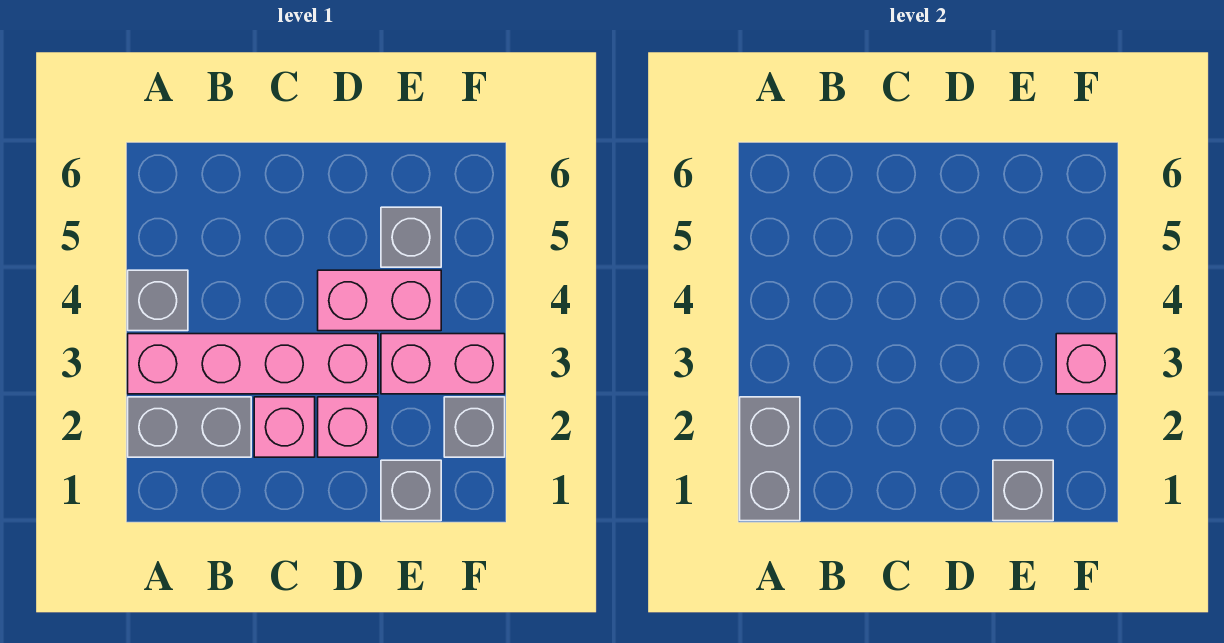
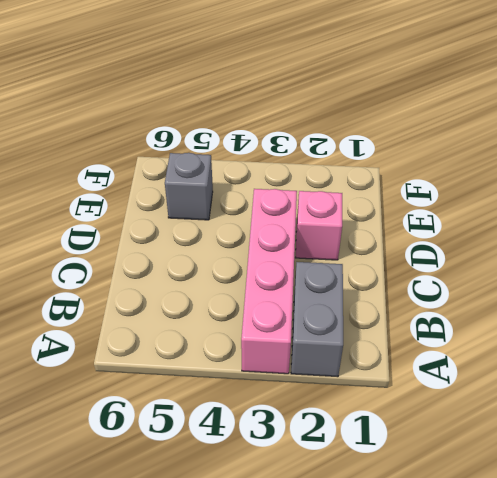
none -> grey brick A4 level 1
none -> pink brick C2 level 1
none -> pink brick D4:E4 level 1

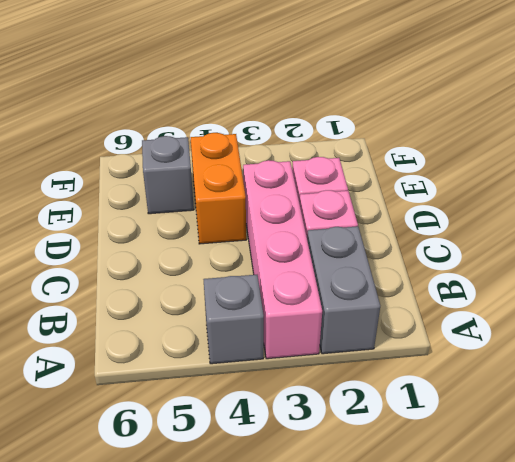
orange brick D4:E4 level 1 -> pink brick D4:E4 level 1
none -> grey brick E1 level 1
none -> pink brick E3:F3 level 1
none -> grey brick F2 level 1

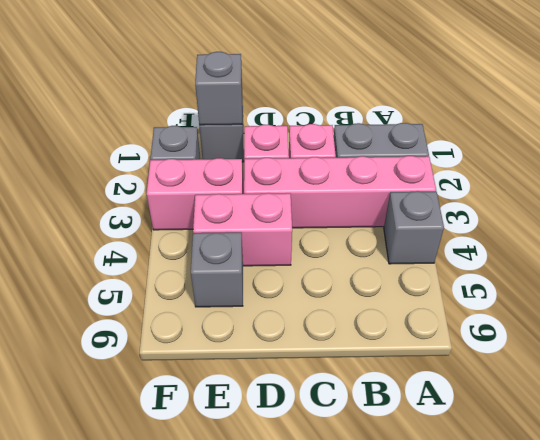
none -> grey brick A1:A2 level 2
none -> pink brick F3 level 2

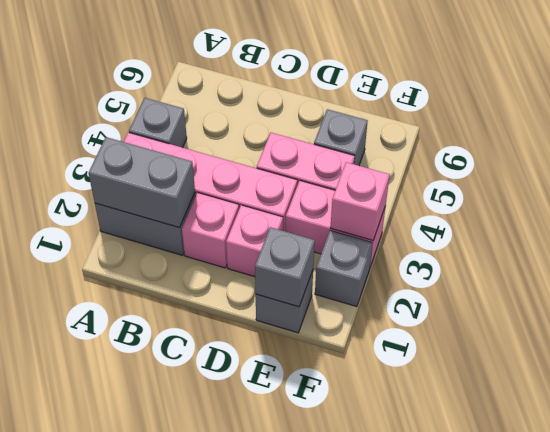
grey brick A2:B2 level 2 -> grey brick A1:A2 level 2

